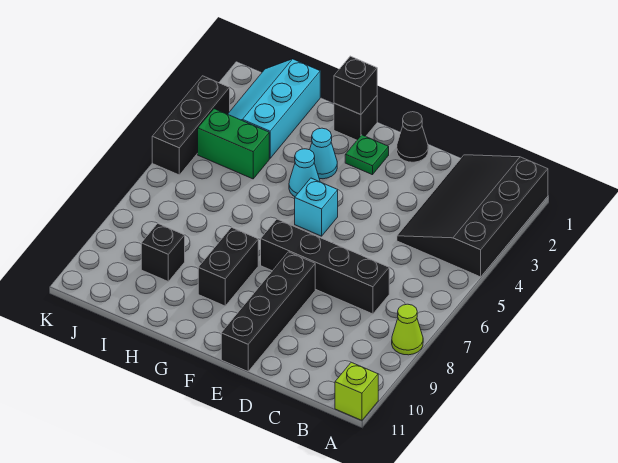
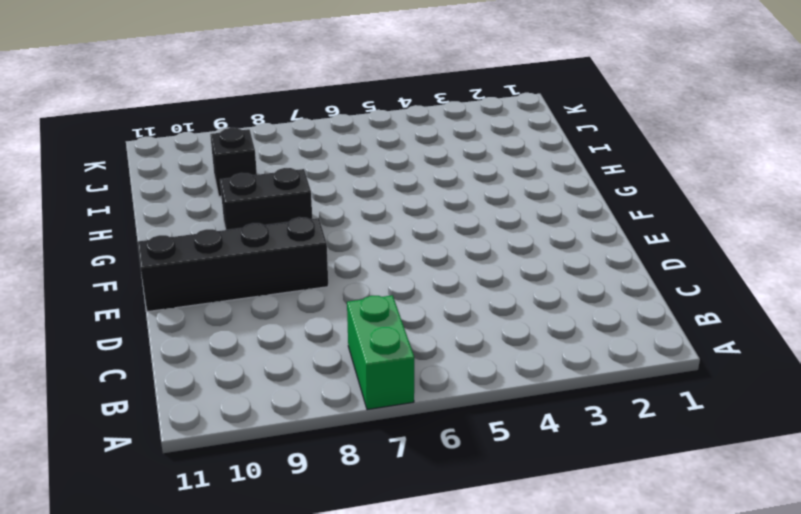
green brick A7:B7 level 1 -> green brick I4:J4 level 1
none -> black slope A1:C4 level 1 top A
none -> lime cone A8 level 1
none -> lime brick A11 level 1

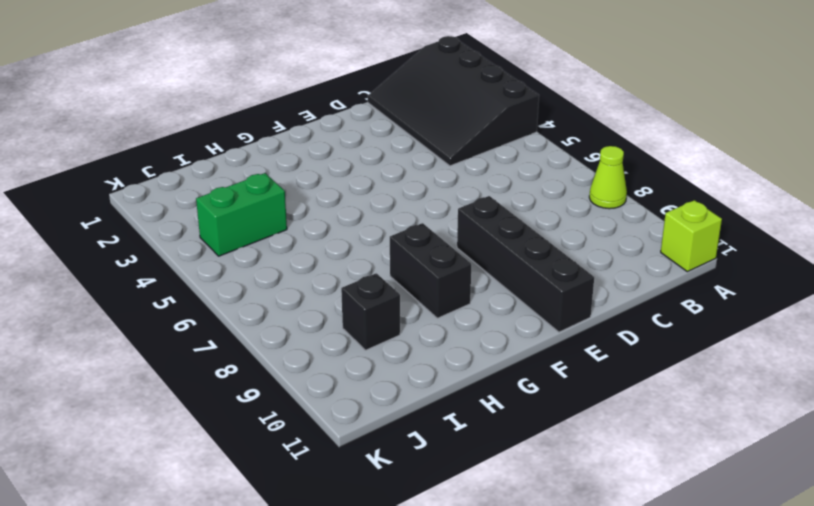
none -> black brick C7:F7 level 1
none -> black cone E1 level 1
none -> green plate F2 level 1

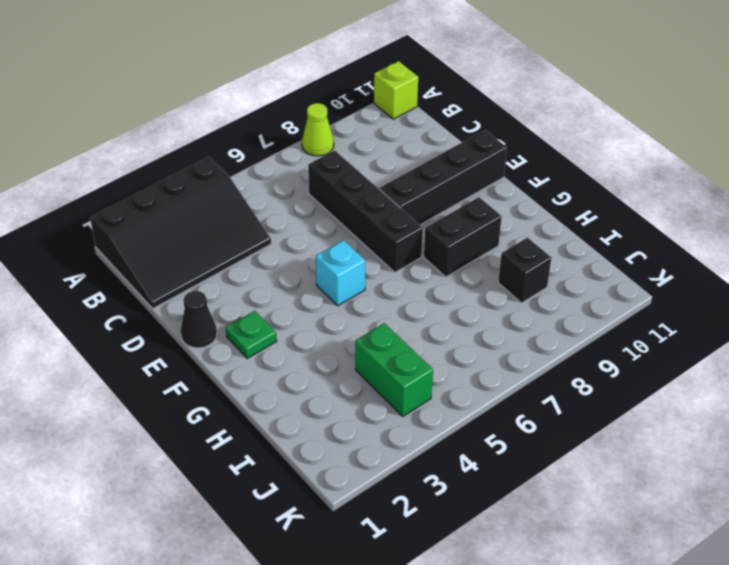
none -> black brick G1 level 1
none -> cyan cone G3 level 1
none -> cyan cone G4 level 1

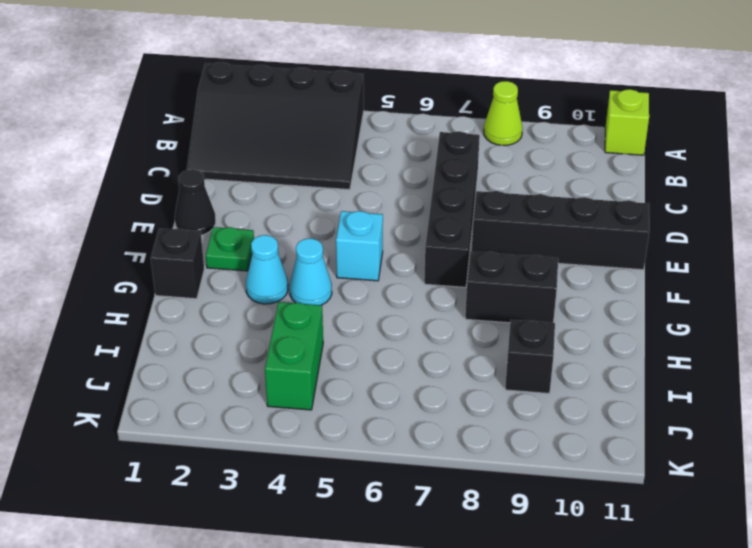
none -> cyan slope I1:J3 level 1 top I
none -> black brick K3:K5 level 1
none -> black brick G1 level 2

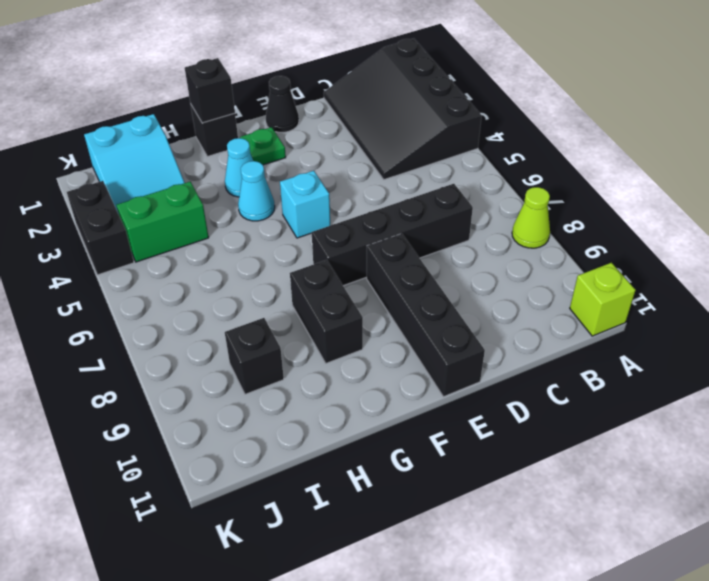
cyan slope I1:J3 level 1 top 1 -> cyan slope I1:J3 level 1 top I
black brick K3:K4 level 1 -> black brick K3:K5 level 1

